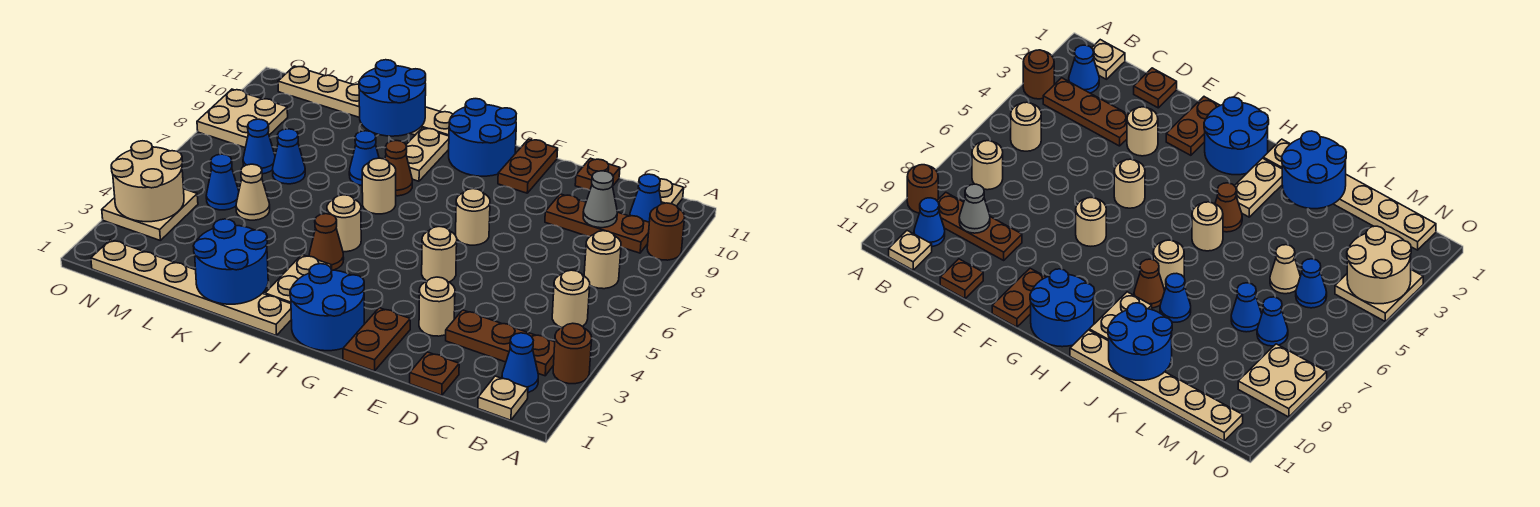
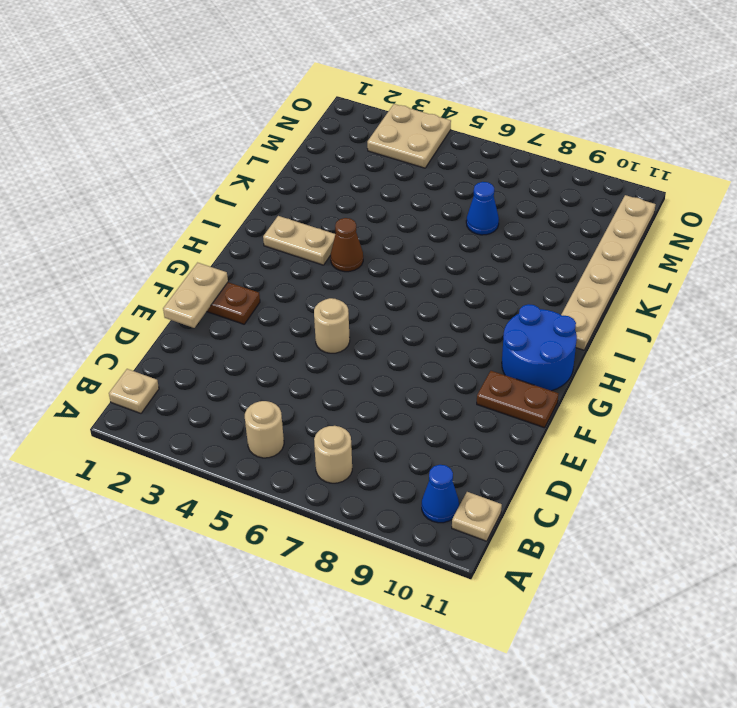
tan plate E1:F1 level 2 -> tan plate I9:I10 level 1
none -> brown round brick A3 level 1
none -> brown round brick A9 level 1
none -> blue cone B2 level 1
none -> brown plate B3:D3 level 1

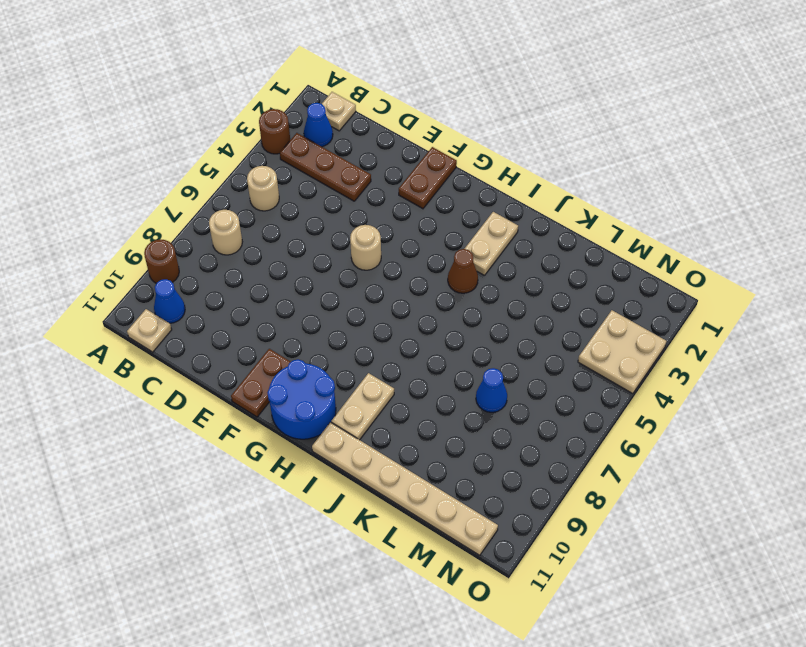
none -> brown plate B9:D9 level 1
none -> brown plate D1 level 1
none -> brown plate D11 level 1
none -> tan round brick E3 level 1

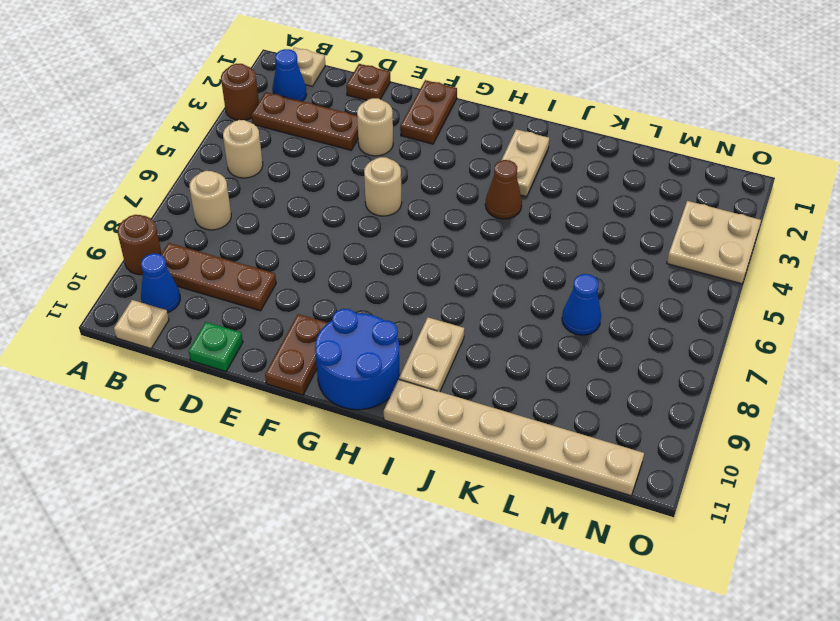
green plate D11 level 1 -> brown plate D11 level 1
none -> tan round brick F7 level 1
none -> blue round brick G1:H2 level 1
none -> tan plate I1:N1 level 1
none -> tan round brick I5 level 1

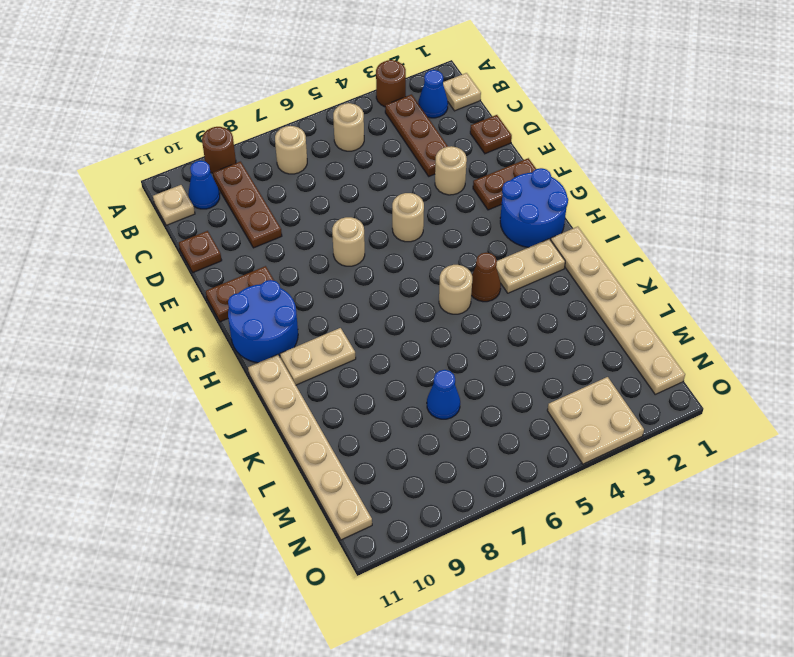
none -> tan round brick I7 level 1
none -> brown cone I8 level 1
none -> blue cone J8 level 1
none -> tan cone L5 level 1

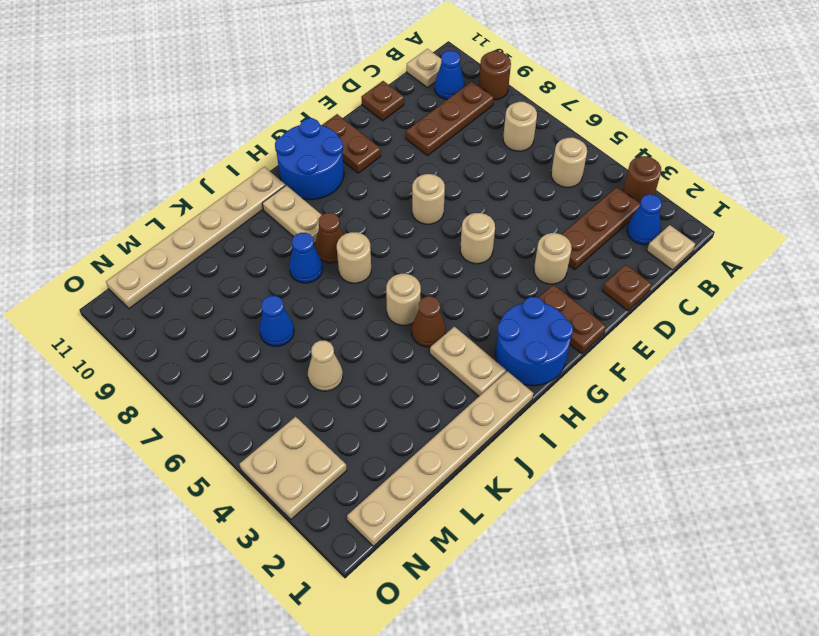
none -> blue cone M5 level 1
none -> blue cone M7 level 1
none -> tan plate N8:O9 level 1
none -> grey cone C9 level 2

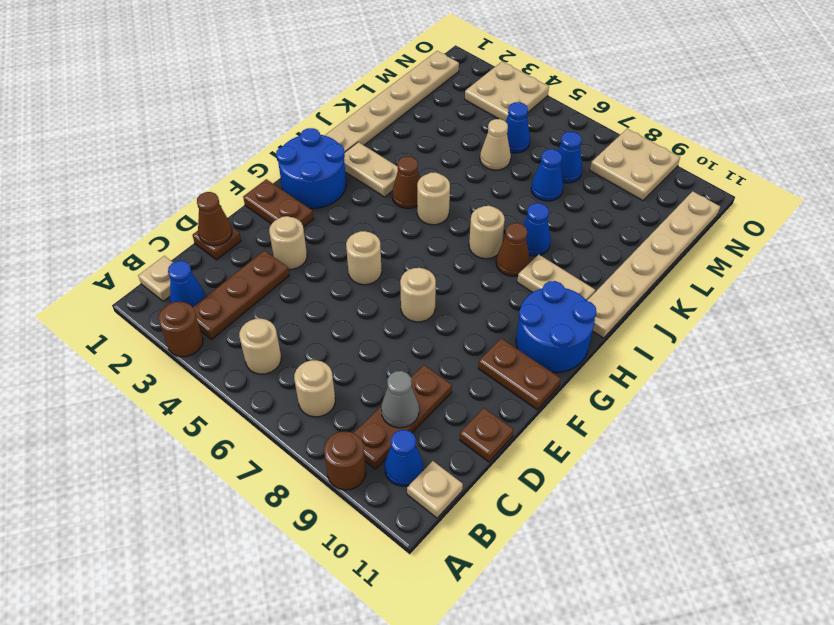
brown cone D1 level 2 -> none
none -> blue round brick J1:K2 level 2
none -> blue round brick J10:K11 level 2
none -> tan round brick N3:O4 level 2

